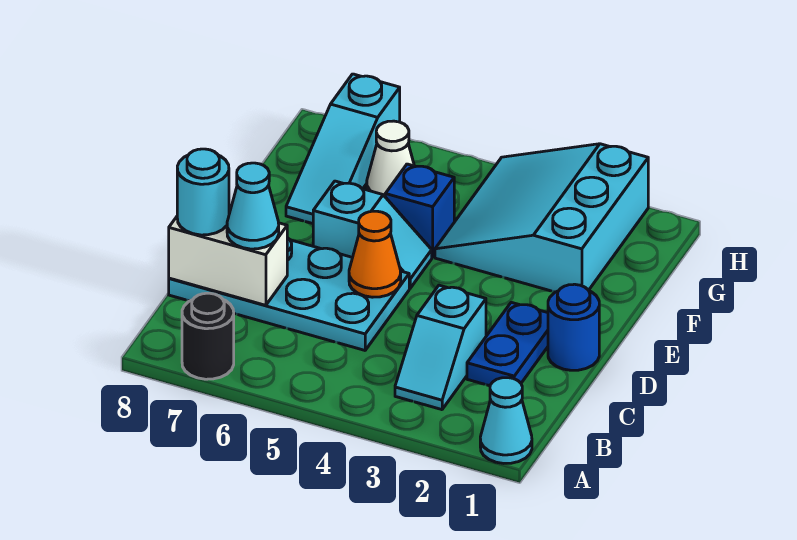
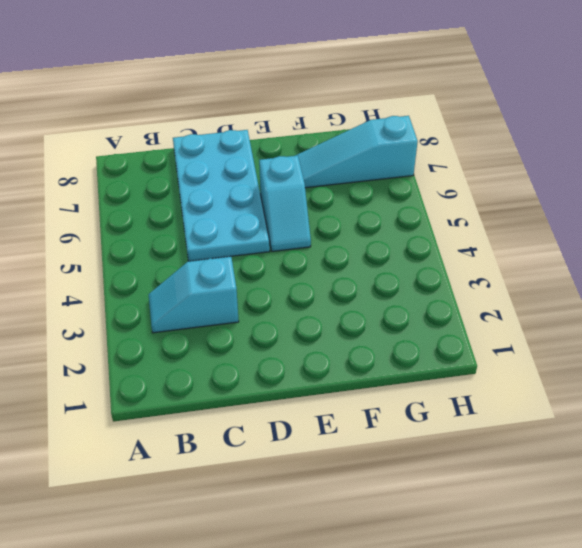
none -> cyan cone A1 level 1
none -> black round brick A7 level 1
none -> blue plate C2:D2 level 1

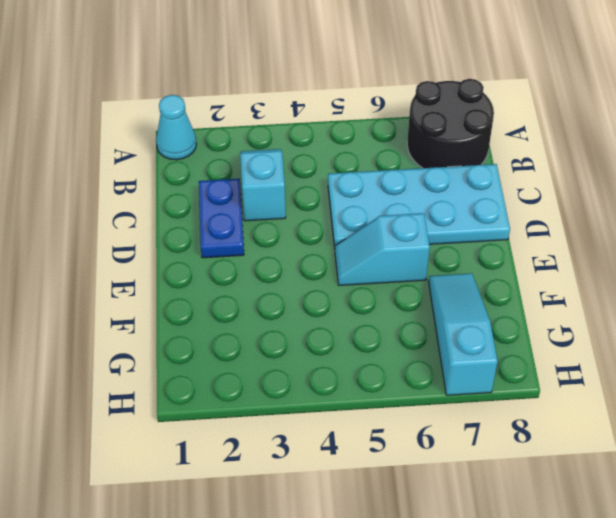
black round brick A7:B8 level 1 -> black round brick A7 level 1
none -> blue round brick D1 level 1
none -> cyan slope F2:H4 level 1 top 2
none -> blue brick F5 level 1

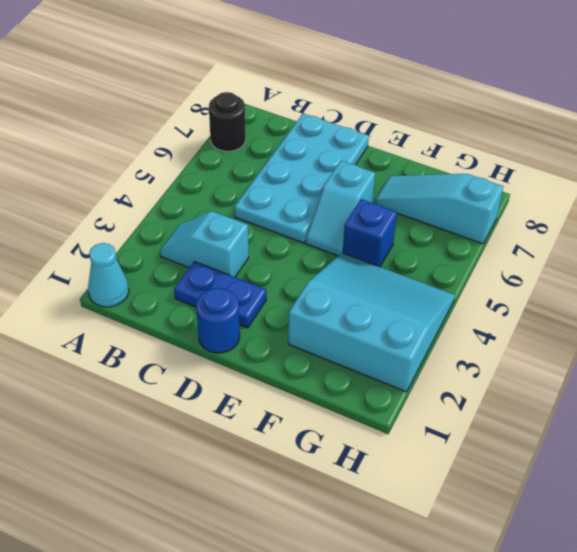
none -> white cone G6 level 1
none -> white brick C7:C8 level 2
none -> orange cone D5 level 2

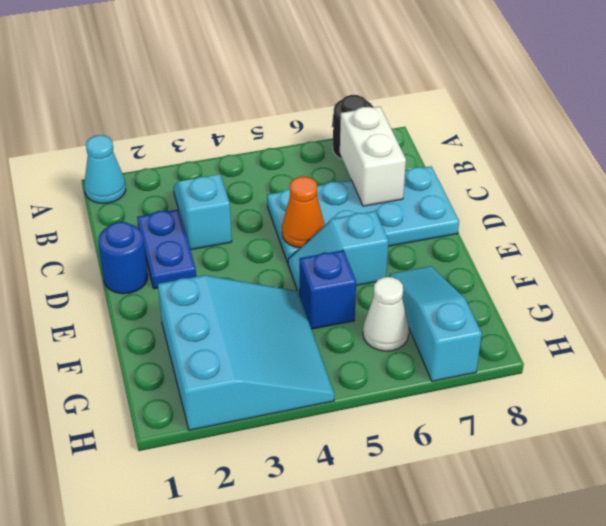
white brick B7:C7 level 2 -> white brick C7:C8 level 2
none -> cyan cone C7 level 3
none -> cyan round brick C8 level 3

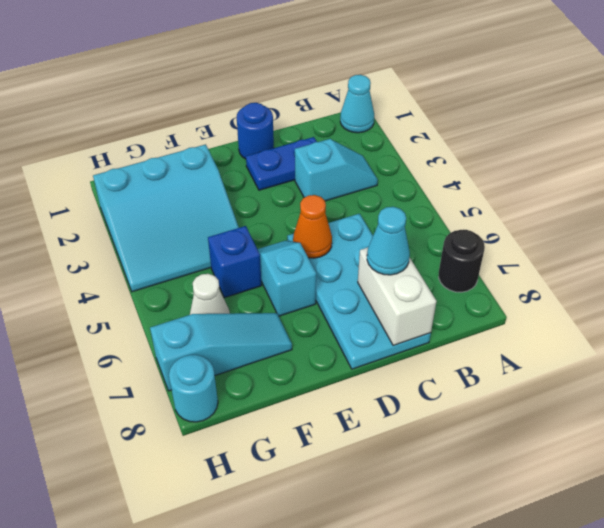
cyan round brick H8 level 1 -> cyan round brick C8 level 3

